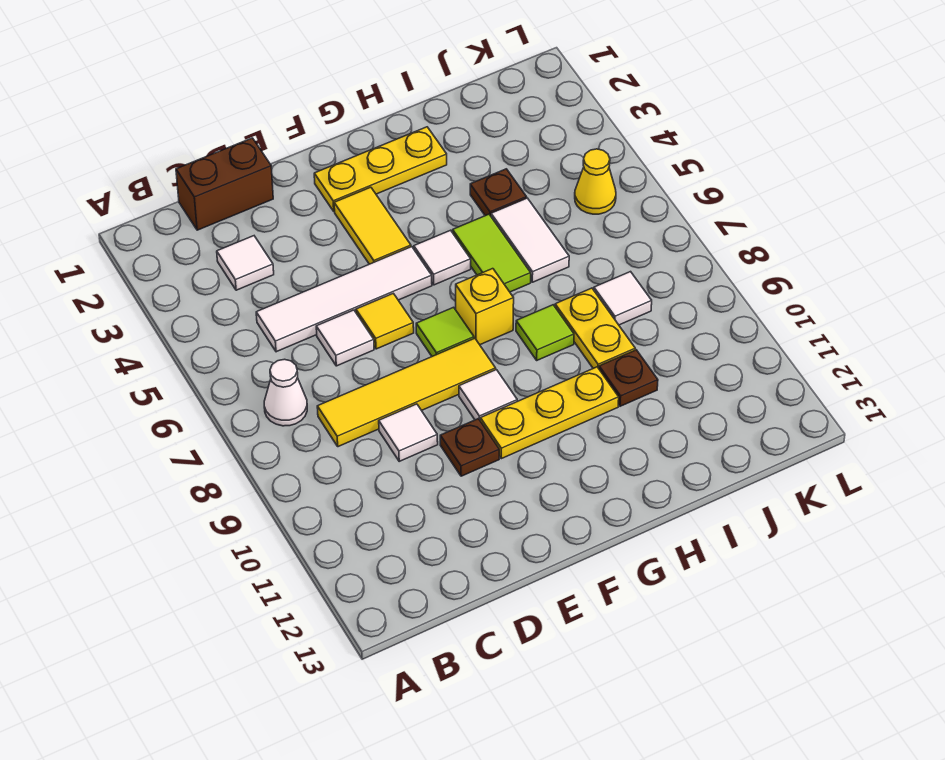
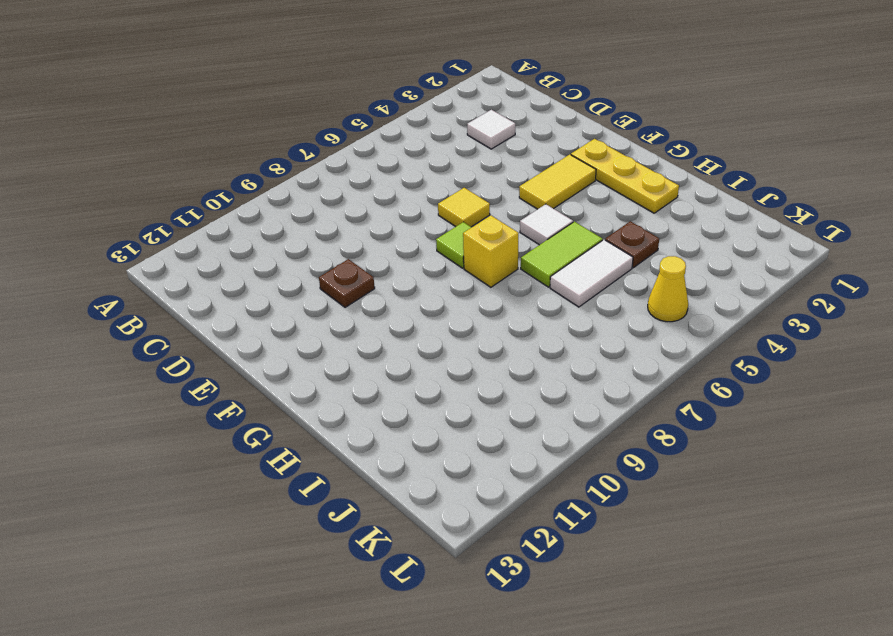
none -> white cone B7 level 1
none -> brown brick C1:D1 level 1
none -> white tile C5:F5 level 1

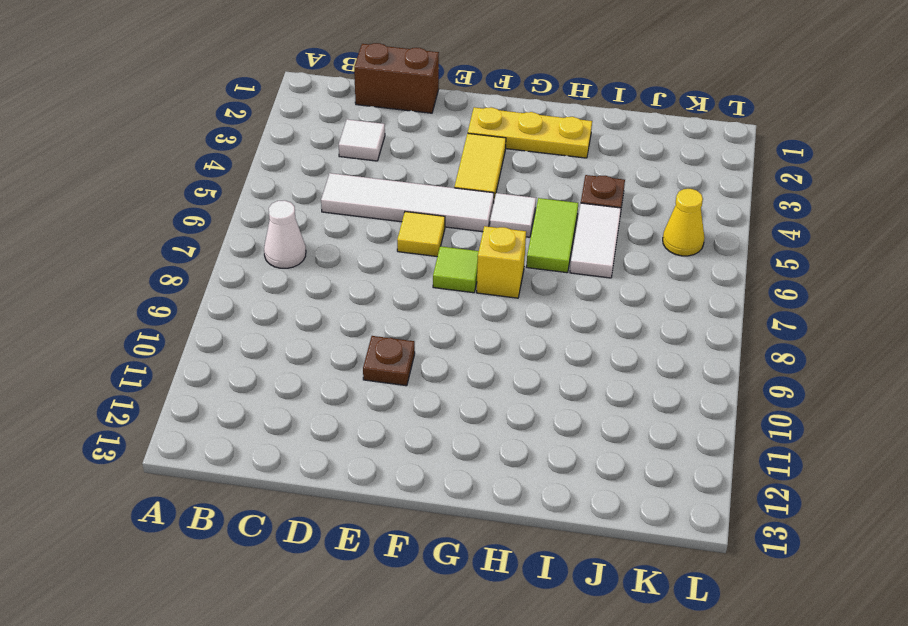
none -> yellow tile C8:F8 level 1
none -> white tile D6 level 1
none -> white tile D9 level 1

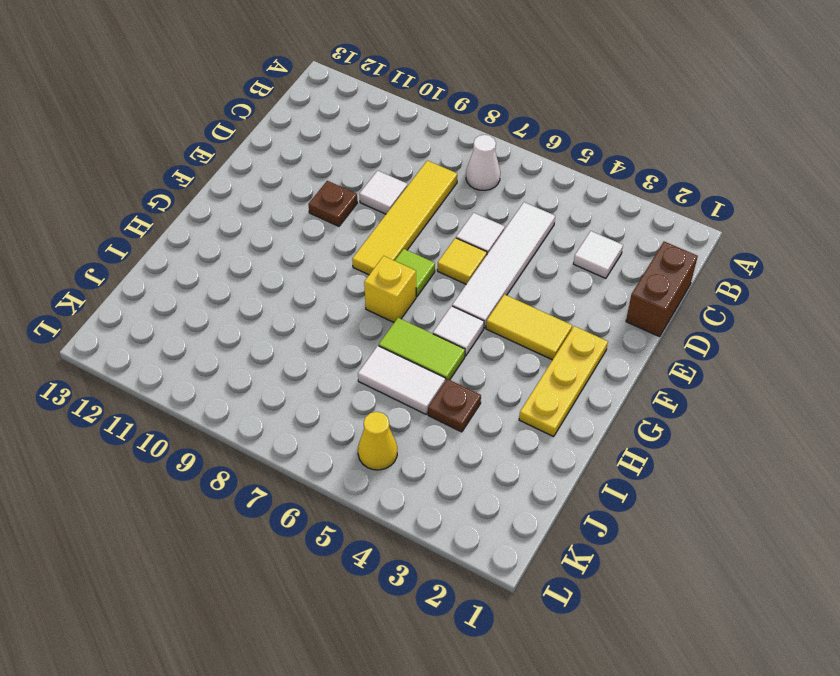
none -> white tile F9 level 1
none -> yellow plate F10:H10 level 1
none -> lime tile H8 level 1

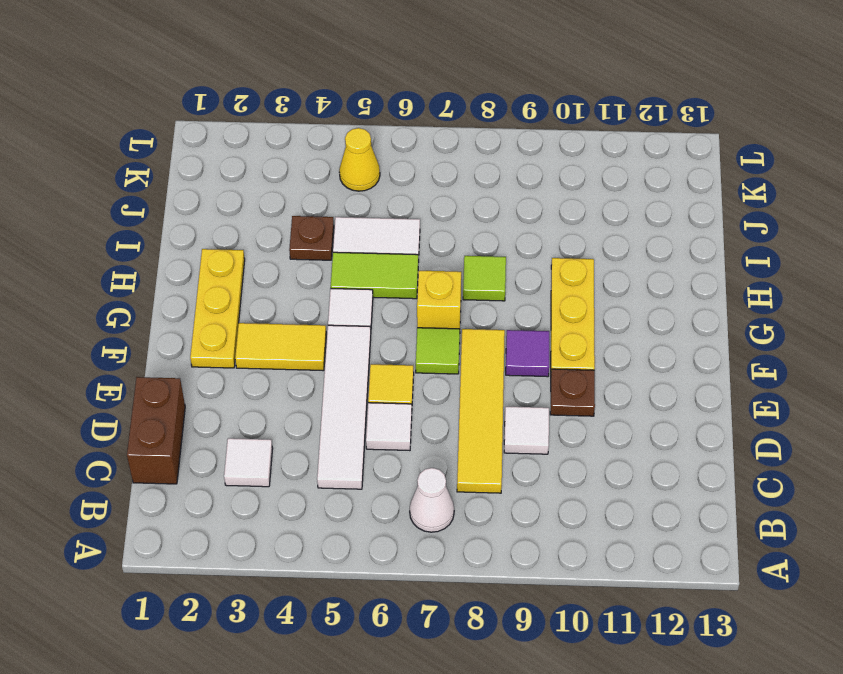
purple tile F9 level 1 -> white tile F9 level 1
none -> yellow plate I8:I9 level 1
none -> brown plate I10 level 1
none -> white tile J8 level 1

